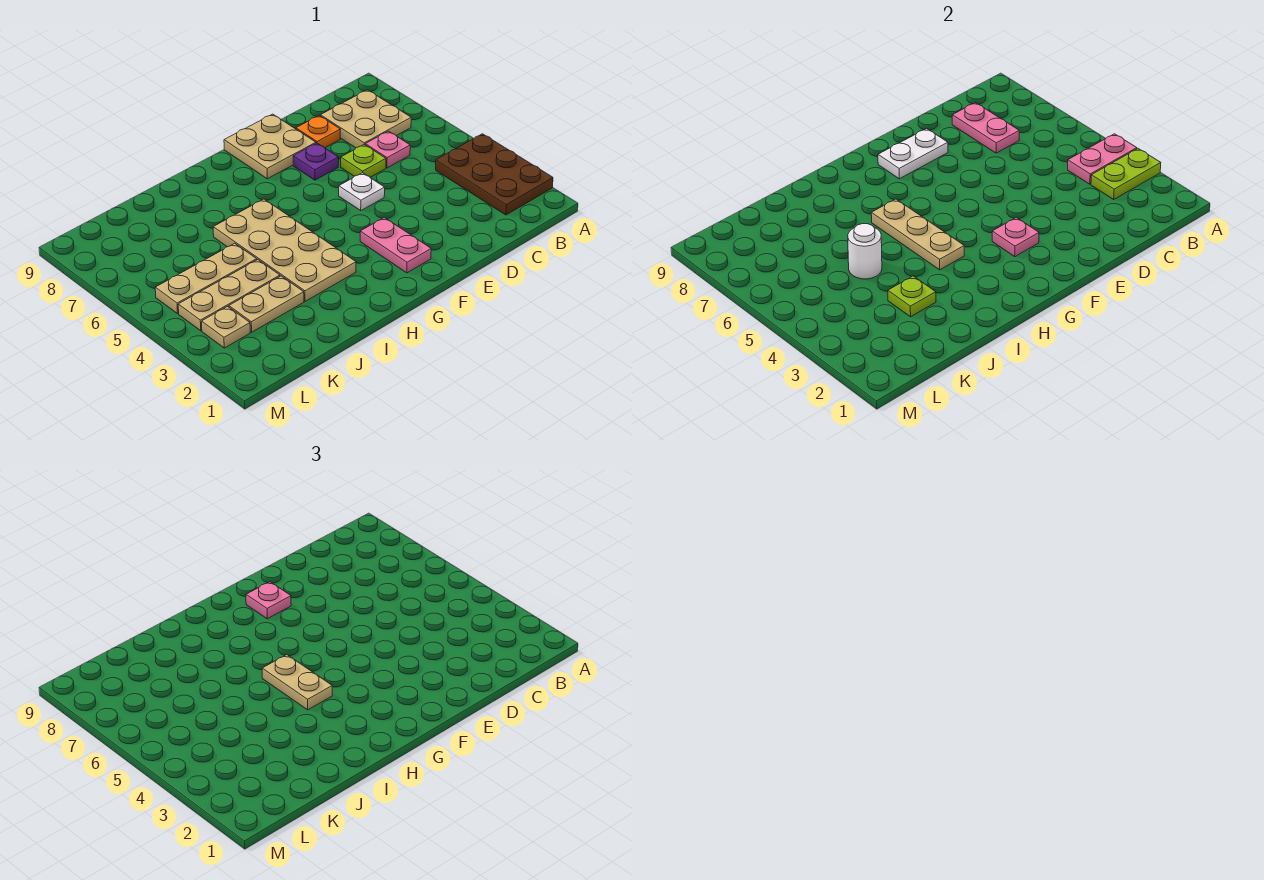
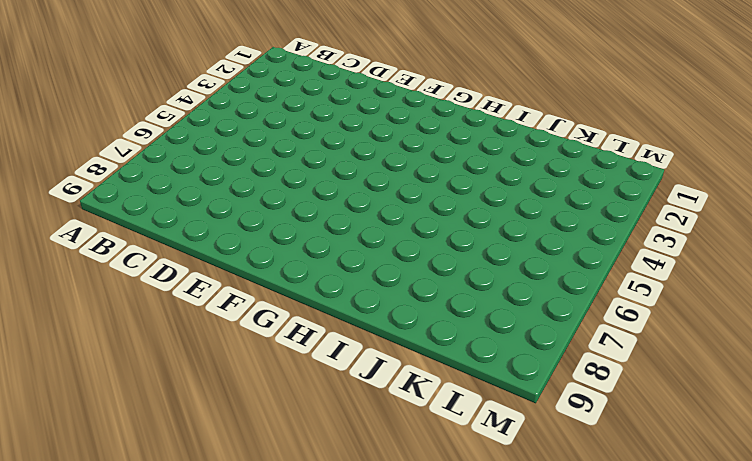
none -> brown plate A2:B4 level 1
none -> tan plate B7:C8 level 1
none -> pink plate C6 level 1

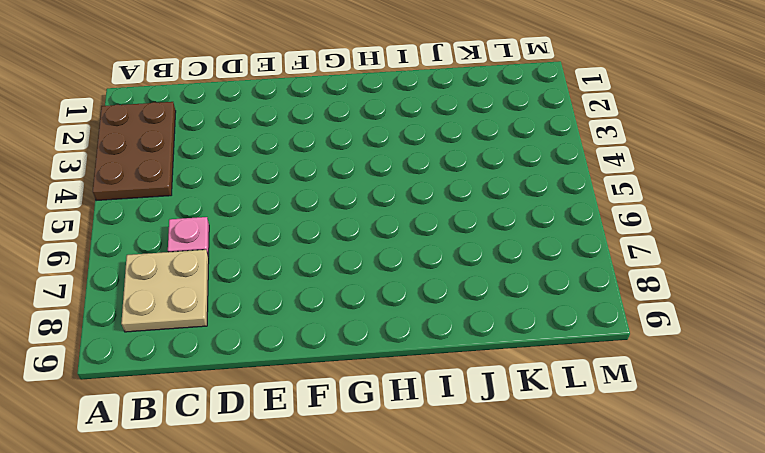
none -> lime plate D6 level 1
none -> orange plate D8 level 1
none -> white plate E5 level 1

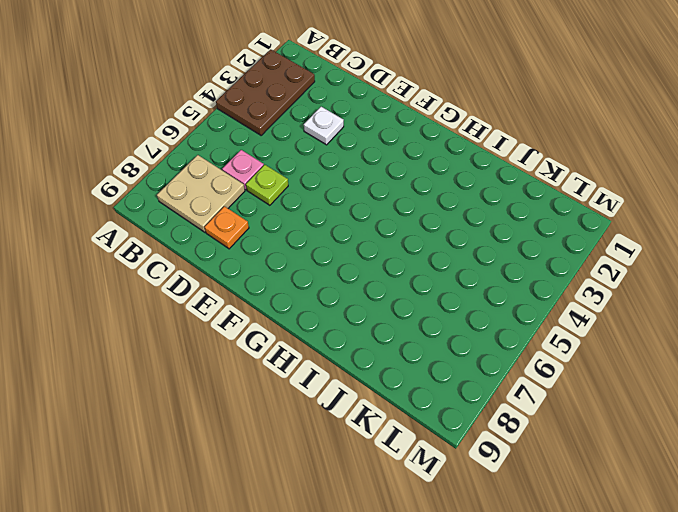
white plate D3 level 1 -> white plate E5 level 1
none -> purple plate E7 level 1
none -> tan plate E8:F9 level 1
none -> pink plate F2:F3 level 1

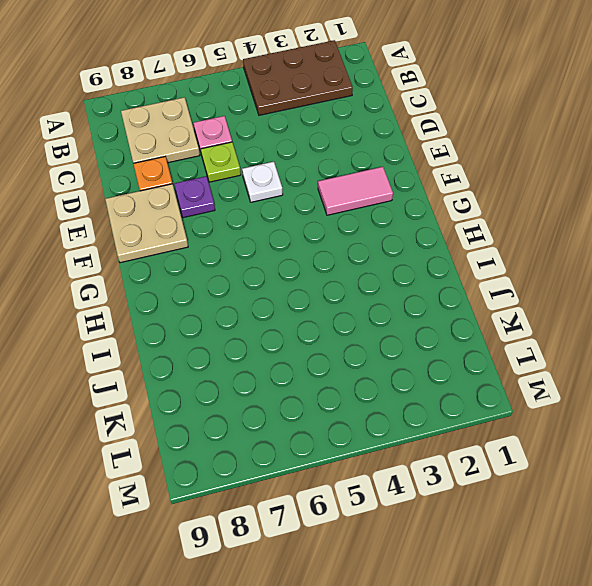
pink tile F2:F3 level 1 -> pink plate F2:F3 level 1
none -> tan plate H3:I6 level 1
none -> tan plate J3:K3 level 1
none -> tan plate J4:L4 level 1

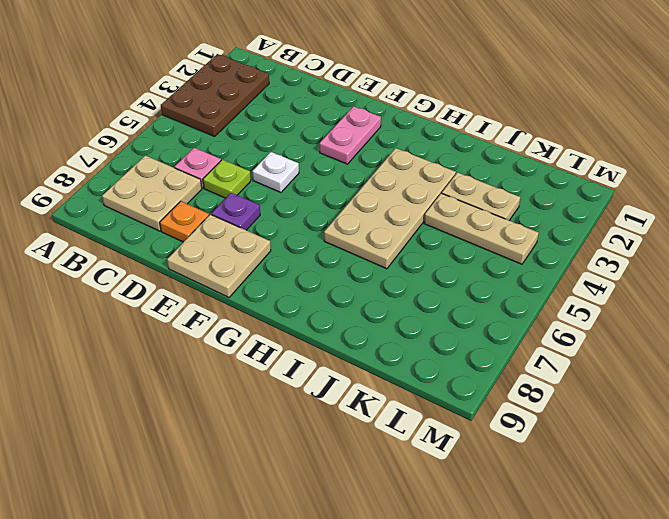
none -> tan plate J5:L5 level 1
none -> tan plate L3 level 1
none -> lime plate A3:B3 level 2

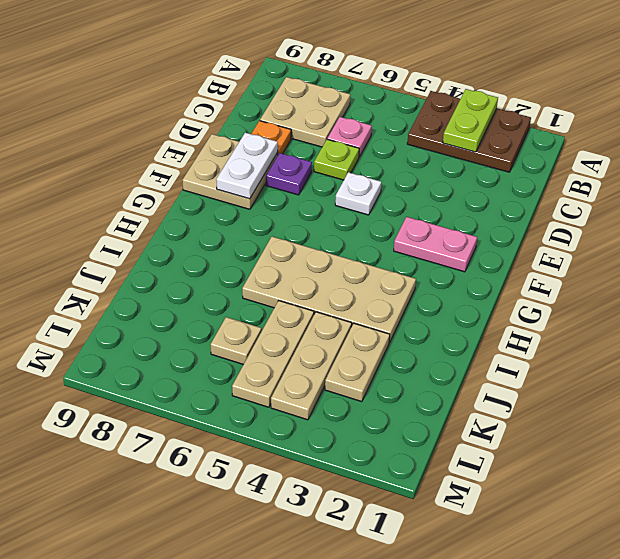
tan plate K6 level 1 -> tan plate L3 level 1
none -> pink plate A4:B4 level 2
none -> pink plate C7:C8 level 2
none -> pink plate F3 level 2

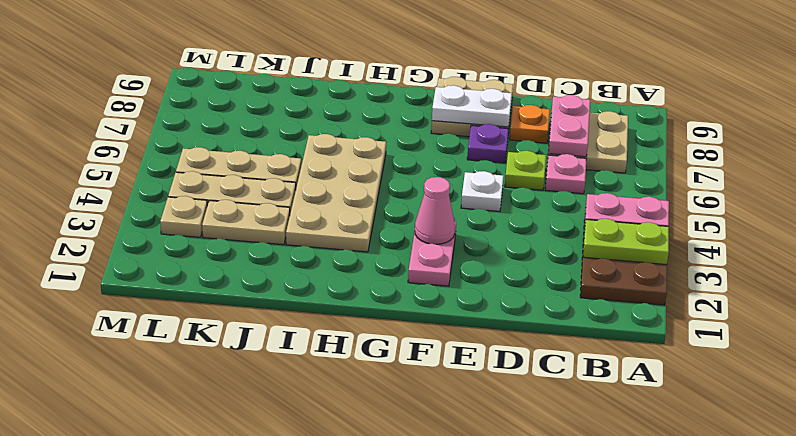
pink cone F3 level 2 -> pink plate F3 level 2
none -> tan plate H4:H6 level 2
none -> lime plate J3 level 2
none -> white round brick J5 level 2

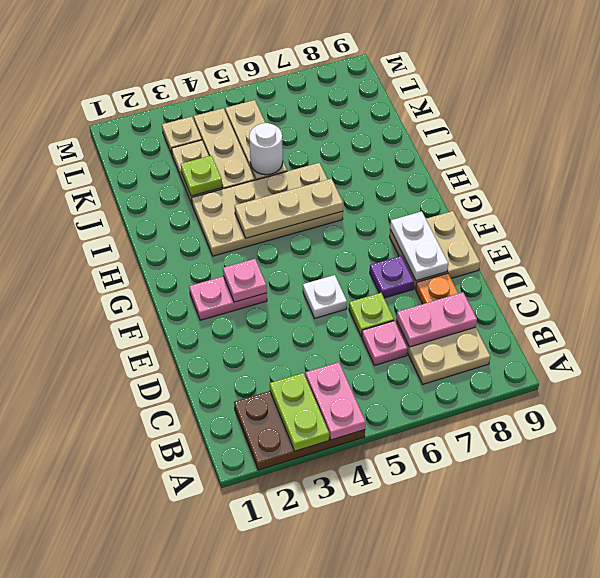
none -> pink plate F8 level 3
none -> tan plate H4:H5 level 3

